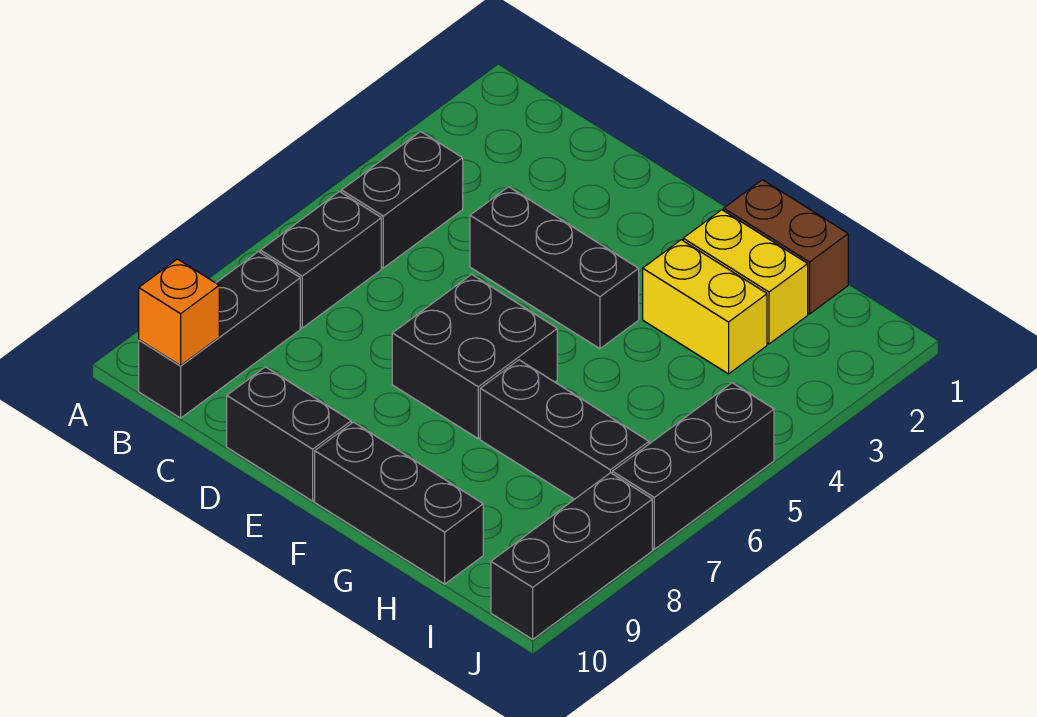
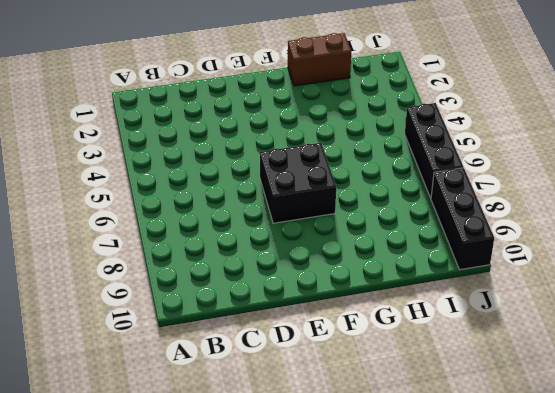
none -> black brick B4:B5 level 1
none -> black brick B6:B7 level 1
none -> black brick B8:B10 level 1

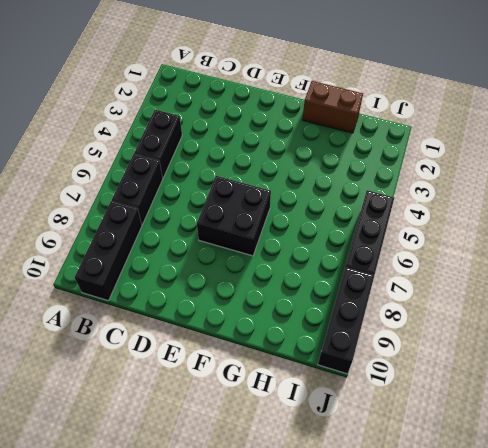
none -> black brick D4:F4 level 1
none -> black brick D10:E10 level 1
none -> black brick F10:H10 level 1

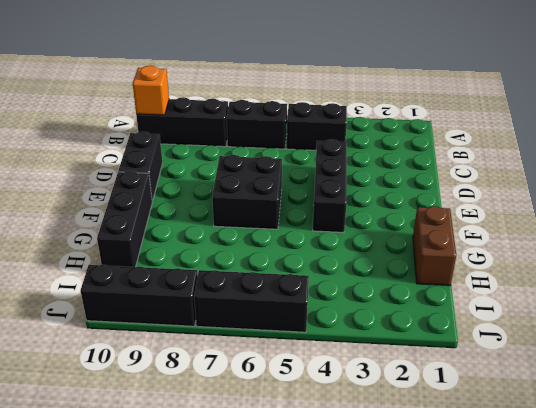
none -> yellow brick G2:H2 level 1
none -> yellow brick G3:H3 level 1
none -> black brick G7:I7 level 1

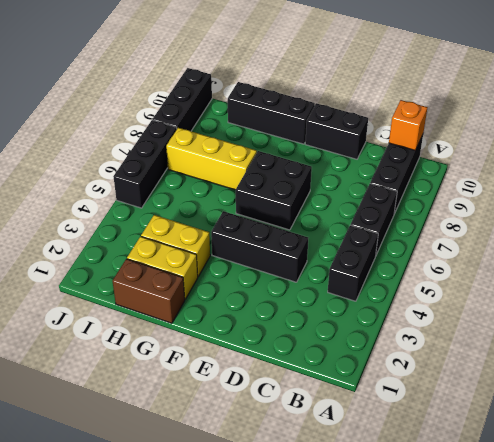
yellow brick G7:I7 level 1 -> black brick G7:I7 level 1

